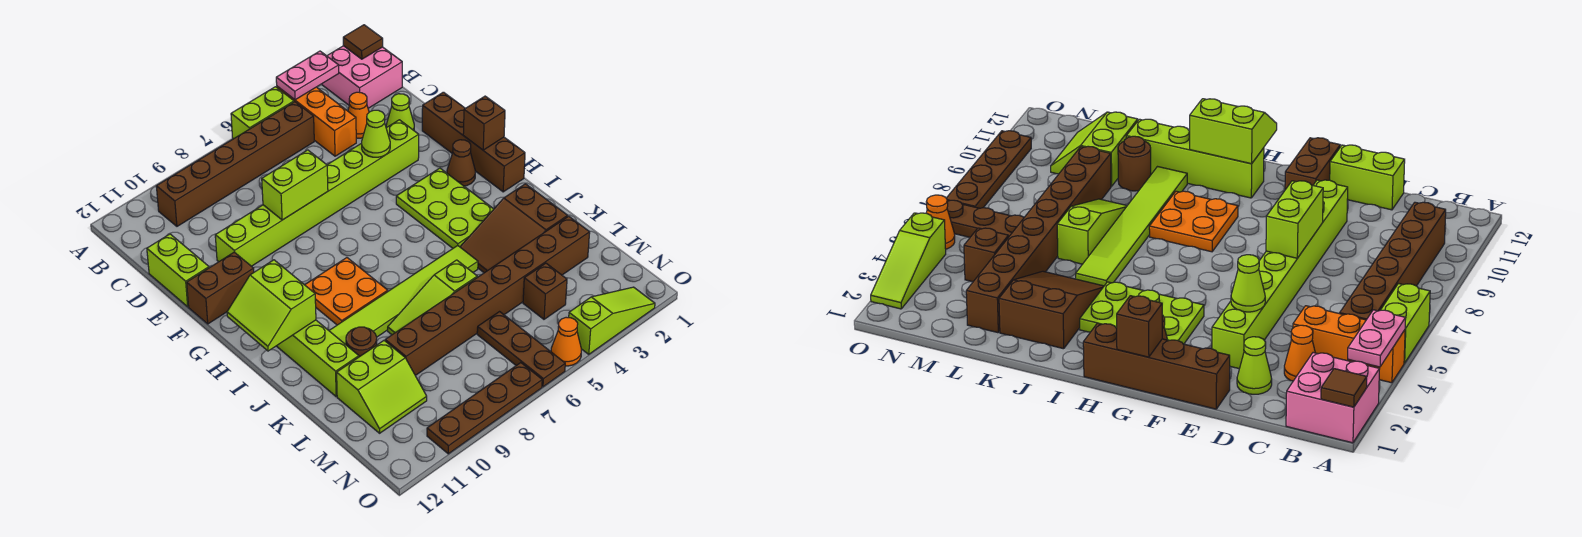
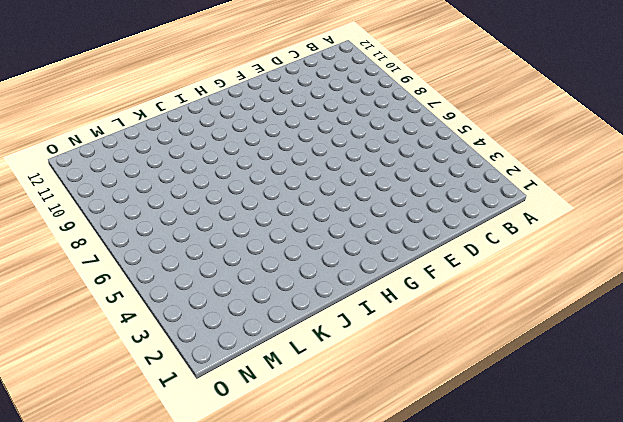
none -> pink brick A1:B2 level 1
none -> orange brick A4:C4 level 1
none -> lime brick A5:A6 level 1
none -> brown brick B5:B10 level 1

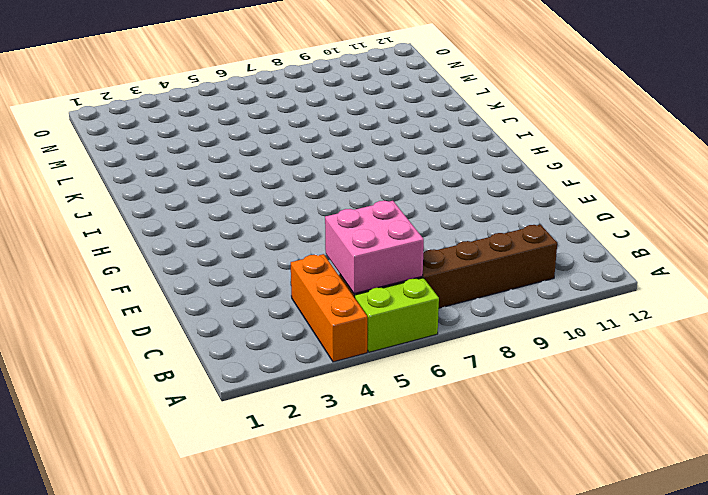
pink brick B5:C6 level 2 -> pink brick A1:B2 level 1
none -> orange cone C3 level 1
none -> lime cone D2 level 1
none -> lime brick D12:E12 level 1
none -> brown brick E1:H1 level 1

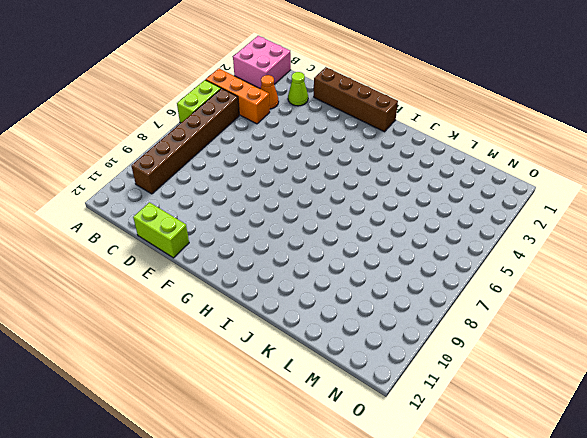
none -> lime brick E3:E10 level 1
none -> brown brick F11:F12 level 1
none -> brown cone G2 level 1
none -> lime plate G3:I4 level 1

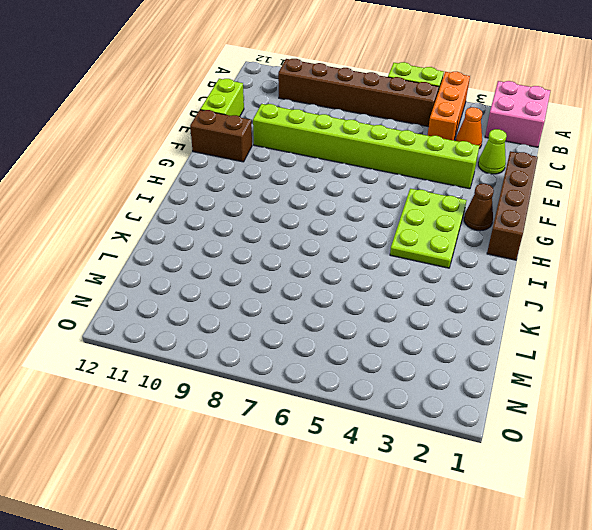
none -> orange plate H8:I9 level 1
none -> lime brick H11:K11 level 1
none -> brown slope J2:K4 level 1 top 2
none -> lime tile J5:J10 level 1

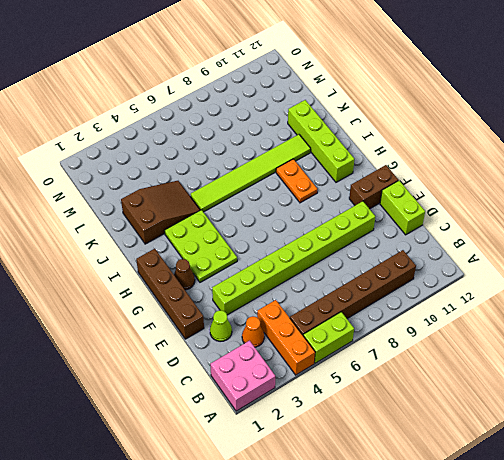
orange plate H9:I9 level 1 -> orange plate H8:I9 level 1
none -> lime slope K6:K8 level 1 top 6
none -> brown round brick K10 level 1
none -> brown brick L2:L9 level 1
none -> lime slope L10:M11 level 1 top L

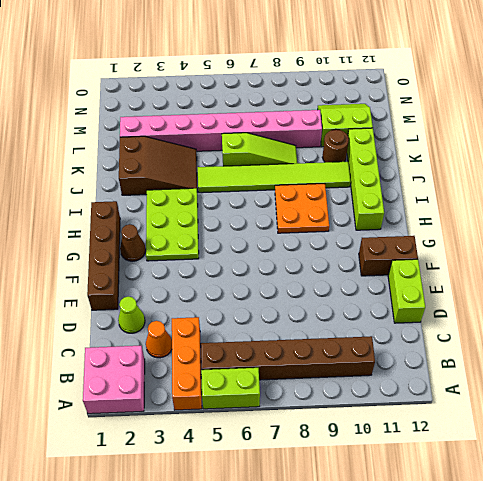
pink brick L2:L9 level 1 -> brown brick L2:L9 level 1
none -> lime brick E3:E10 level 1
none -> brown brick M4 level 1
none -> brown plate M6:O6 level 1
none -> lime slope O2:O4 level 1 top 4

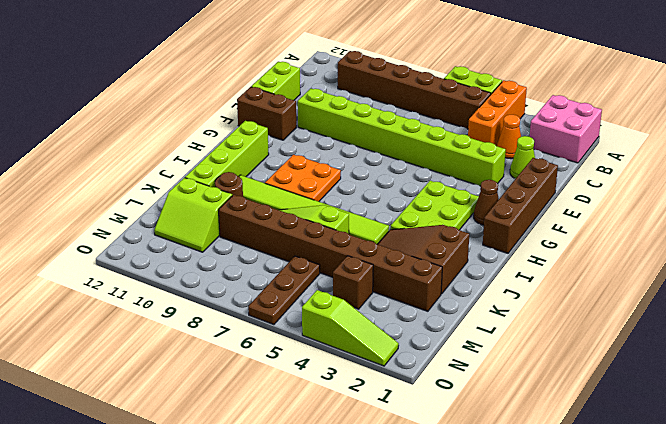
none -> orange cone O5 level 1
none -> brown plate O7:O10 level 1
none -> brown tile A1 level 2
none -> pink plate A3:A4 level 2

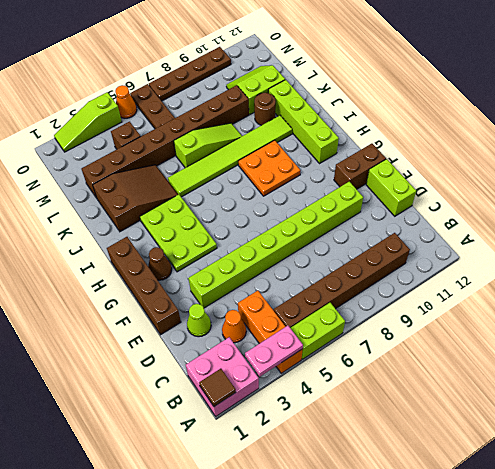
none -> lime cone E4 level 2
none -> lime brick E7:E8 level 2
none -> brown brick G1 level 2
none -> lime slope H11:I12 level 2 top 11

